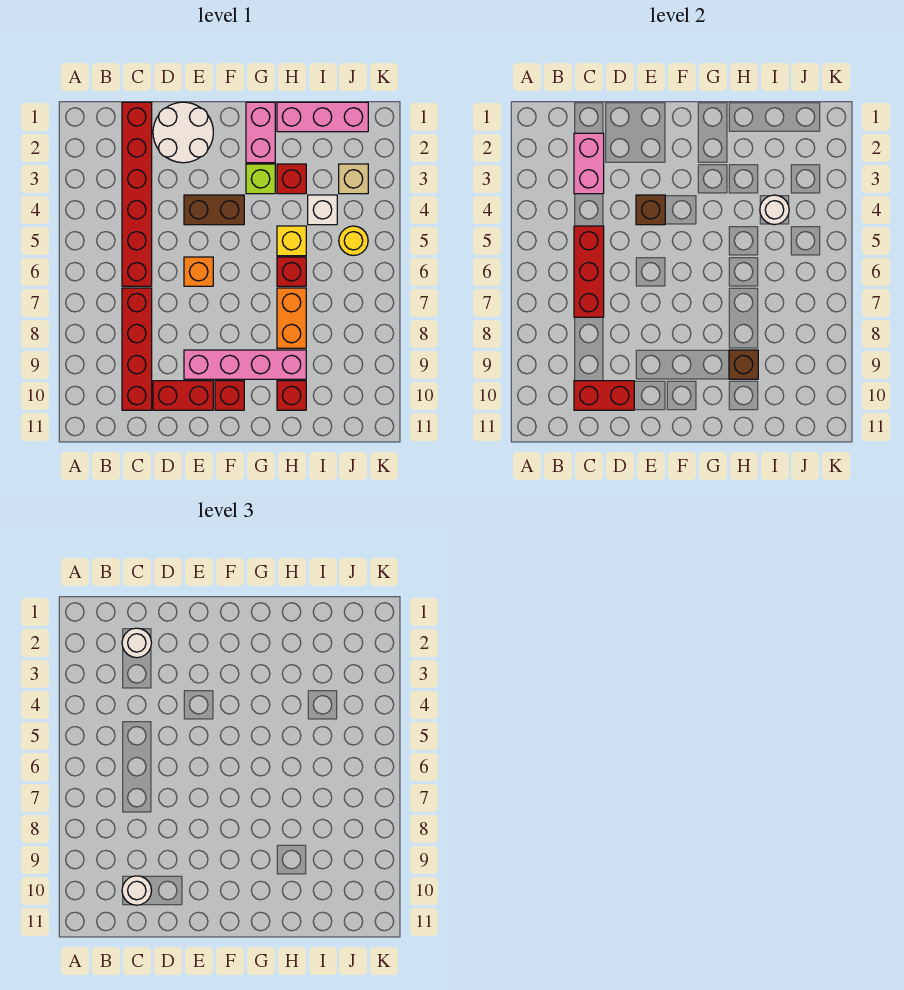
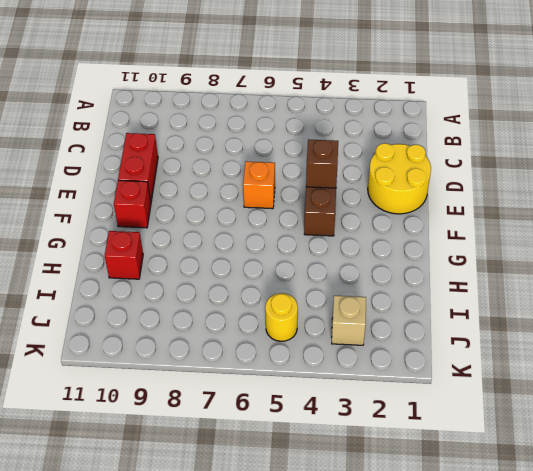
yellow round brick D1:E2 level 1 -> white round brick D1:E2 level 1
none -> red brick C1:C6 level 1
none -> red brick C7:C10 level 1
none -> pink brick E9:H9 level 1

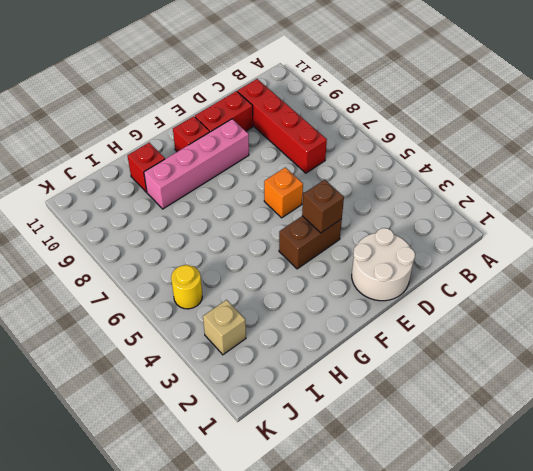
none -> red brick C1:C6 level 1
none -> pink brick G1:G2 level 1
none -> lime brick G3 level 1

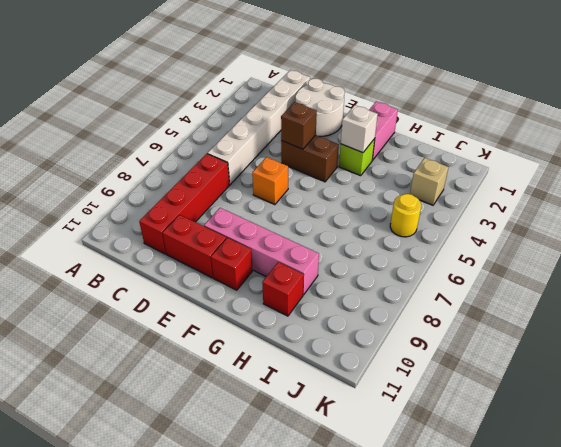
white brick C1:C6 level 1 -> red brick C1:C6 level 1
white brick G3 level 2 -> white brick I4 level 1
none -> pink brick H1:J1 level 1
none -> red brick H3 level 1
none -> yellow brick H5 level 1

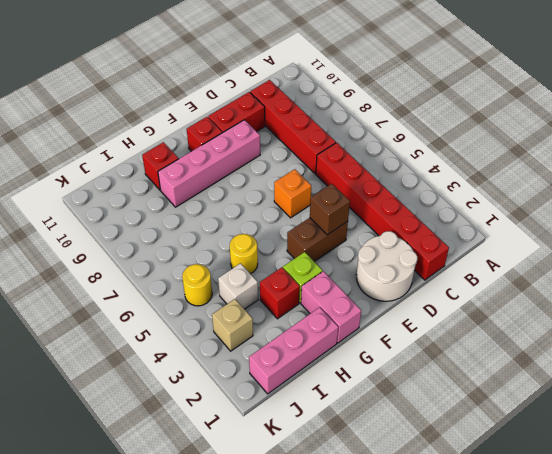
yellow round brick H5 level 1 -> yellow brick H5 level 1
none -> red brick H6 level 1
none -> orange brick H7:H8 level 1
none -> pink brick C2:C3 level 2

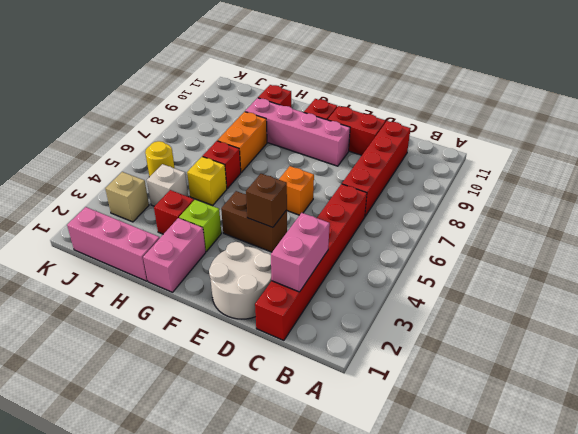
none -> red brick C5:C7 level 2
none -> red brick C10:D10 level 2
none -> brown brick H9 level 2

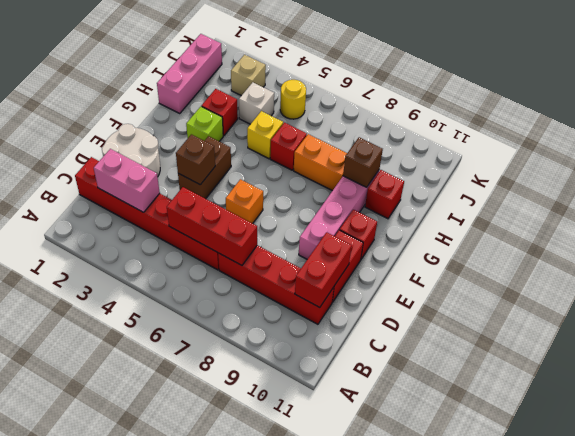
none -> pink brick G1:G2 level 1
none -> white round brick I4 level 2
none -> white round brick C2 level 3

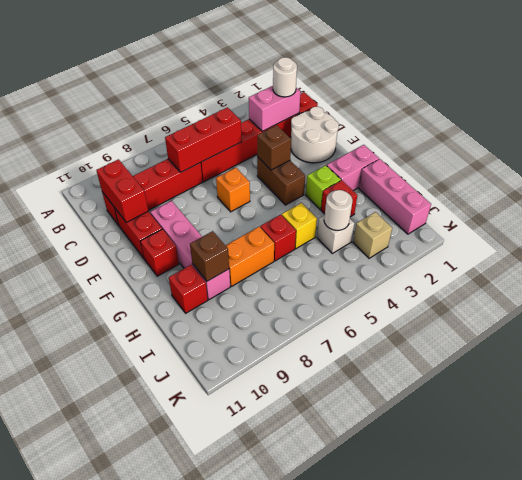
none -> yellow round brick J5 level 1
none -> white round brick C10 level 3

